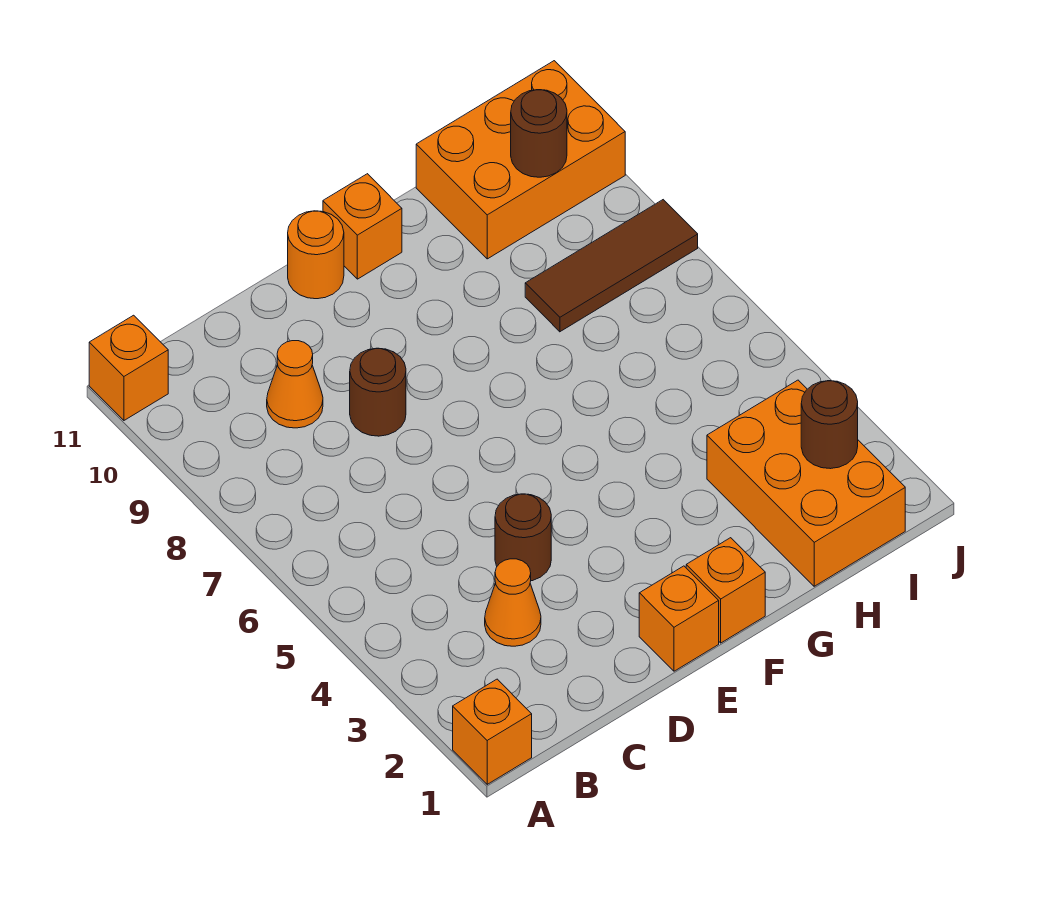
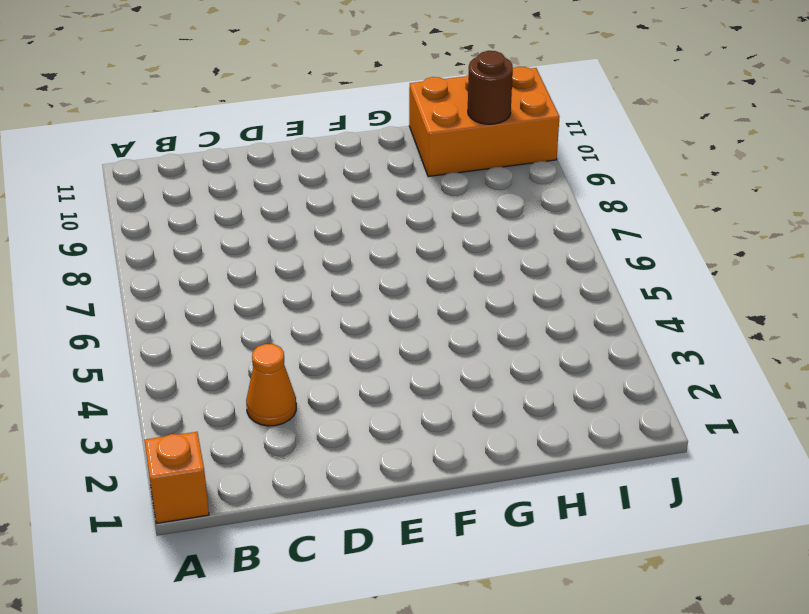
none -> orange brick A11 level 1
none -> orange cone C9 level 1
none -> brown round brick D4 level 1

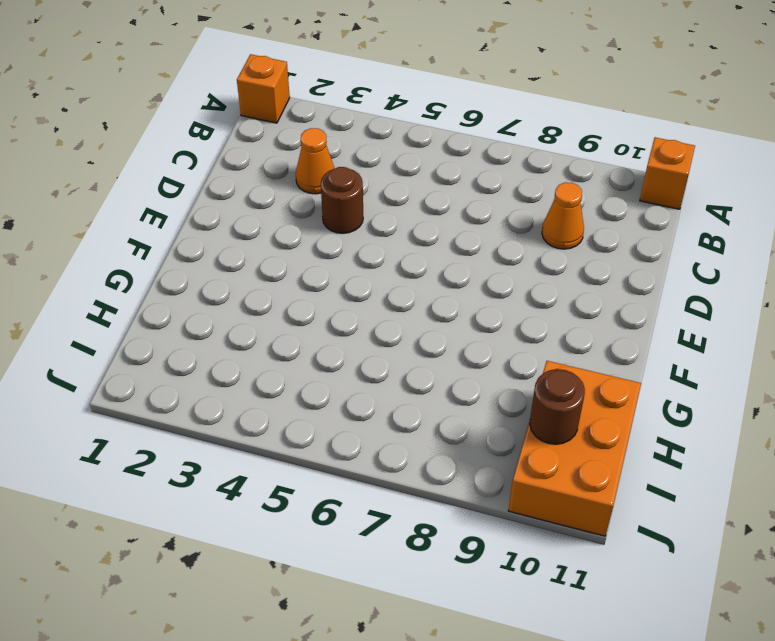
none -> brown round brick D8 level 1
none -> orange brick E1 level 1
none -> orange round brick E11 level 1

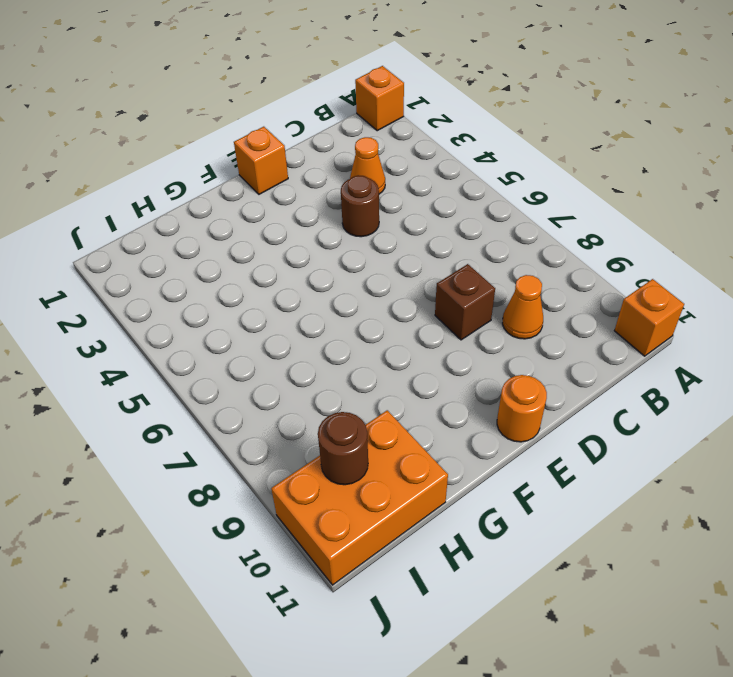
brown brick D8 level 1 -> brown round brick D8 level 1
none -> orange brick F1 level 1
none -> orange brick F11 level 1
none -> orange brick H1:I3 level 1

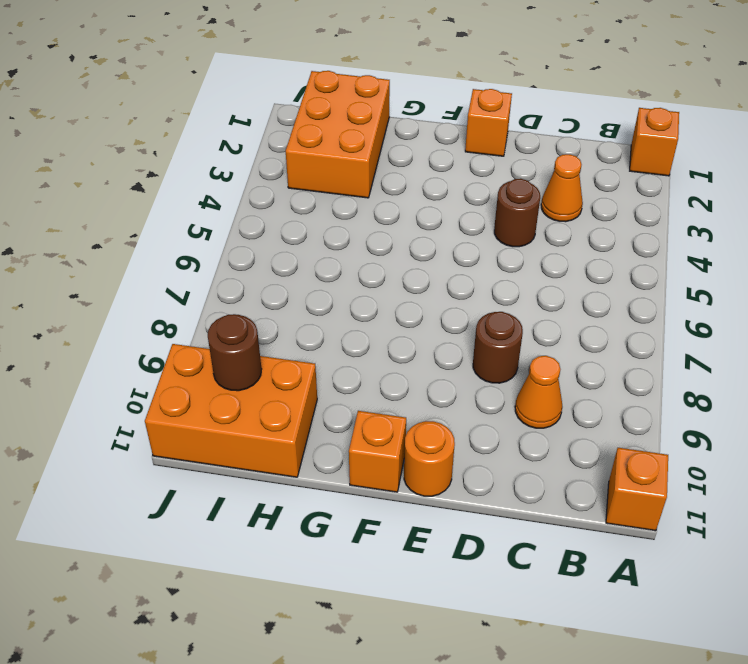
none -> orange brick F1 level 1
none -> brown tile H8:J8 level 1
none -> brown round brick I2 level 2

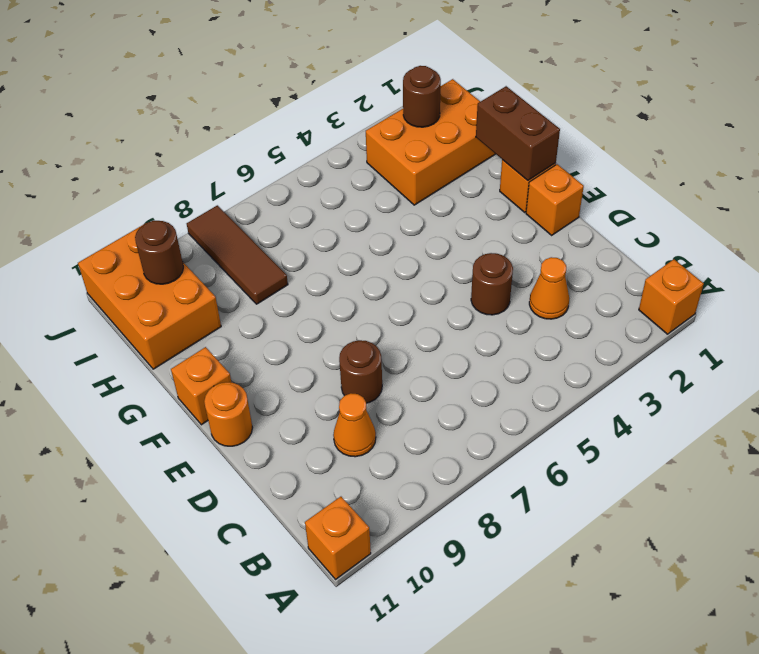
brown brick F1:G1 level 2 -> none

